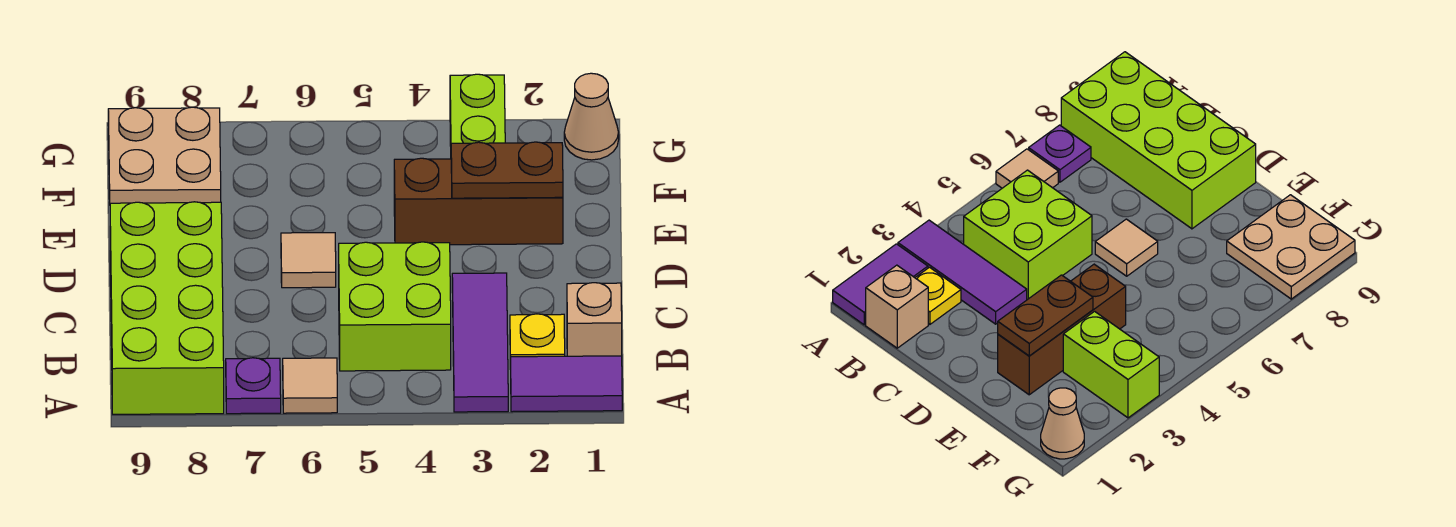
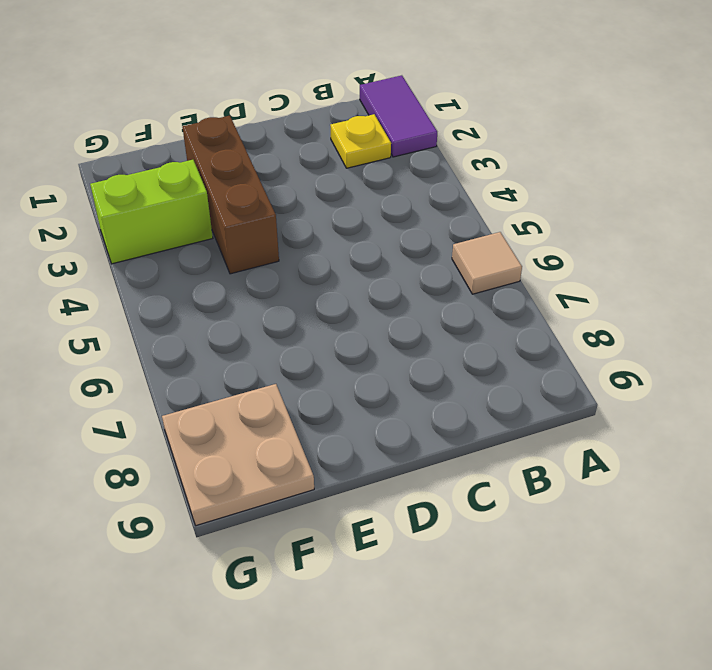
none -> purple tile A3:C3 level 1
none -> purple plate A7 level 1
none -> lime brick A8:D9 level 1

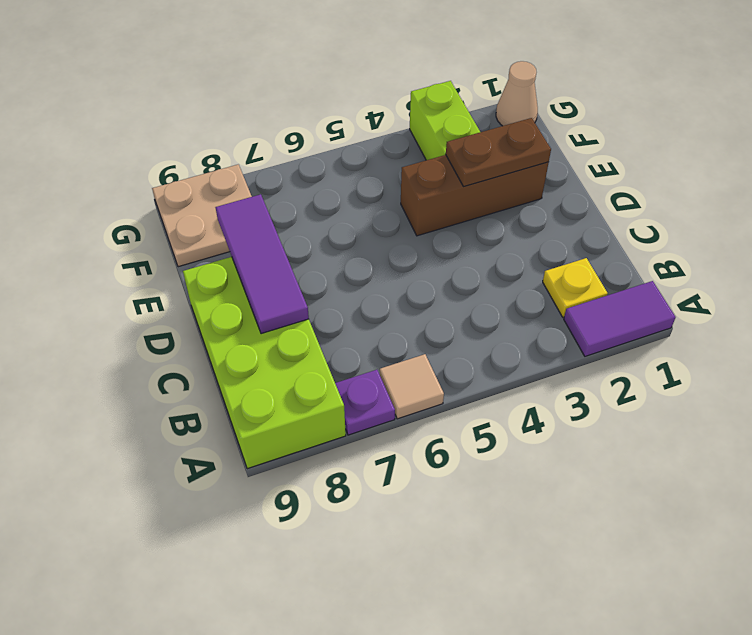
purple tile C8:E8 level 2 -> purple tile A3:C3 level 1
none -> tan brick B1 level 1
none -> lime brick B4:C5 level 1
none -> tan tile D6 level 1

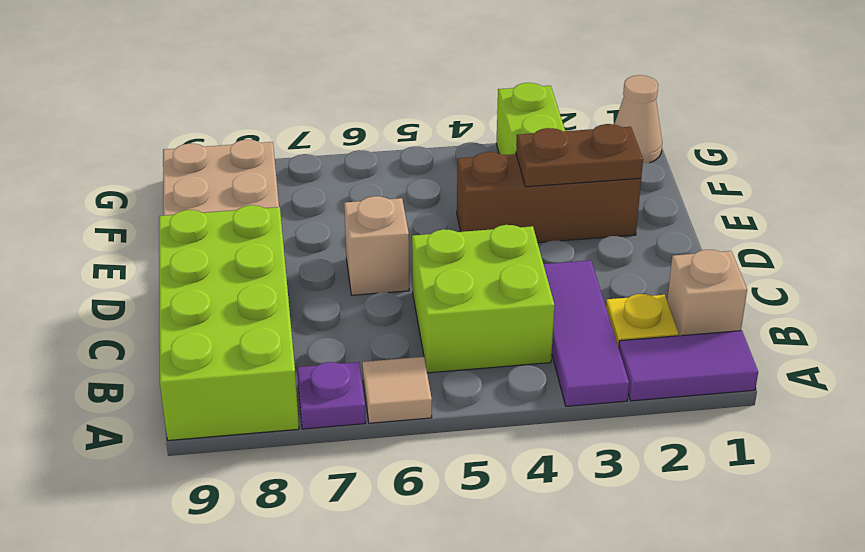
tan brick D6 level 1 -> tan tile D6 level 1

